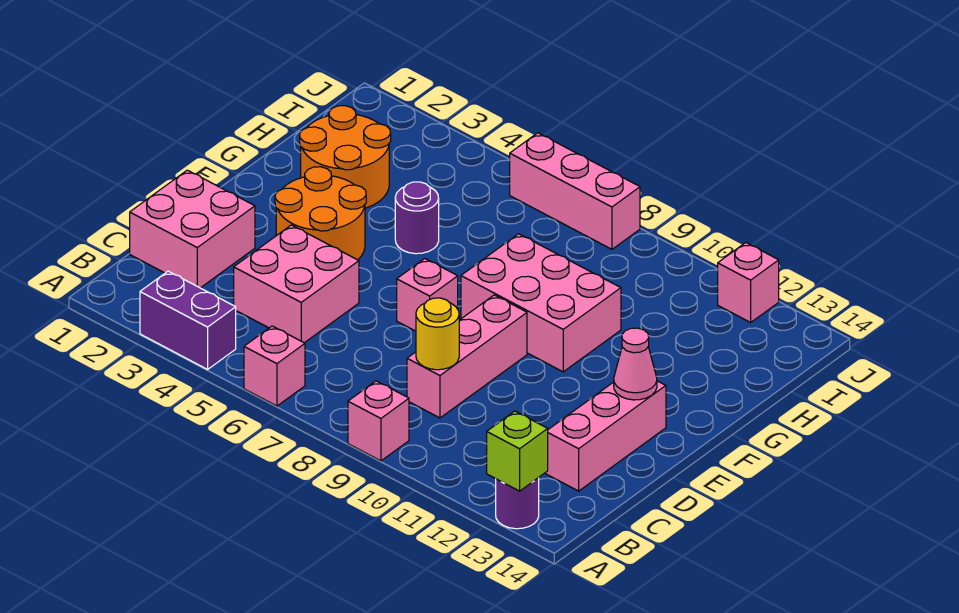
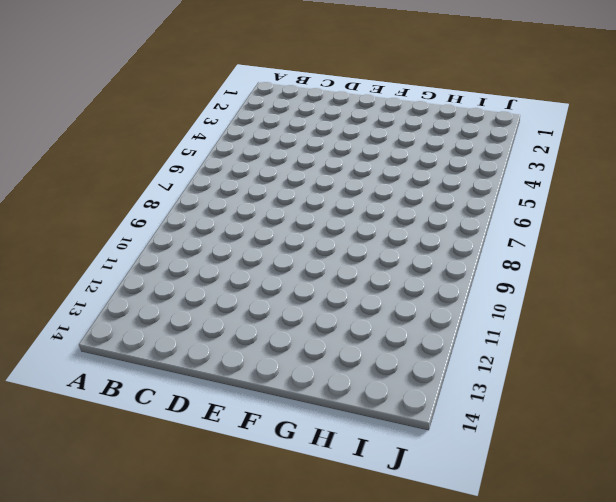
none -> purple brick A3:A4 level 1
none -> pink brick A6 level 1
none -> pink brick A9 level 1

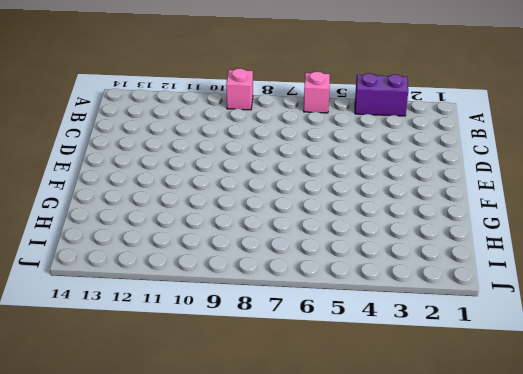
none -> purple round brick A13 level 1
none -> pink brick C1:D2 level 1
none -> pink brick C4:D5 level 1

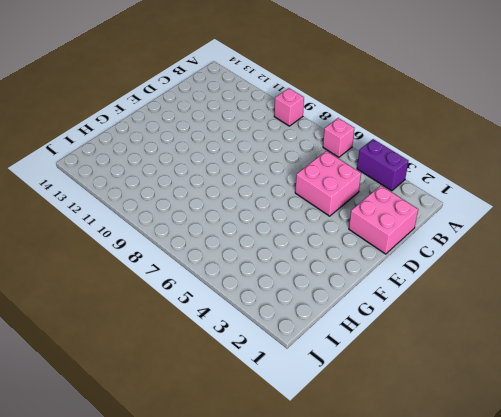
none -> purple round brick A13 level 1
none -> pink brick C9:E9 level 1
none -> pink brick C13:E13 level 1

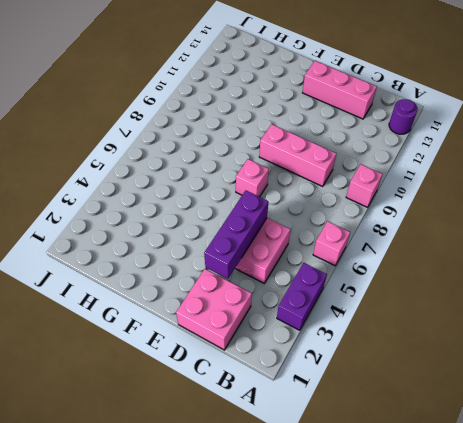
purple brick D3:D5 level 2 -> none
none -> orange round brick E3:F4 level 1
none -> pink brick F8:G10 level 1
none -> orange round brick G2:H3 level 1

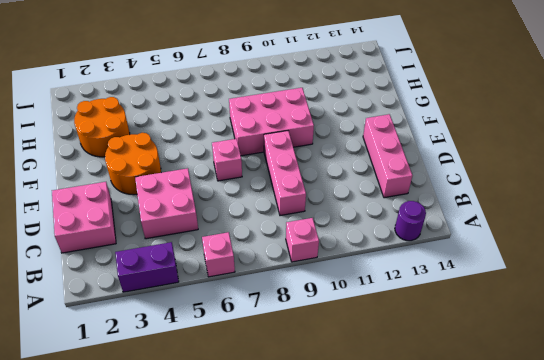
none -> purple round brick G5 level 1
none -> pink brick J6:J8 level 1
none -> pink brick J12 level 1

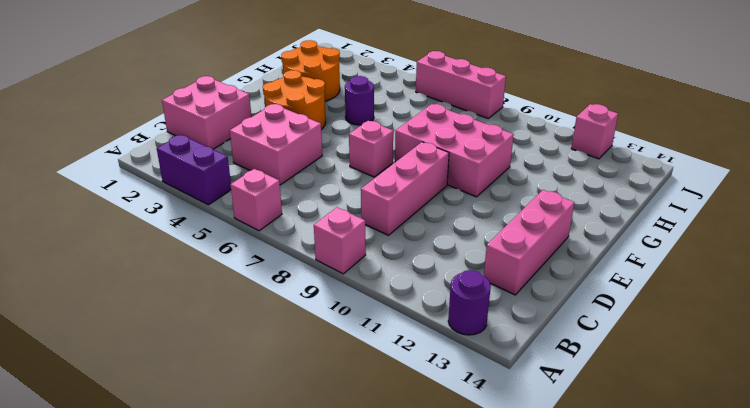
none -> lime brick A13 level 2
none -> yellow round brick C9 level 2
none -> pink cone E13 level 2

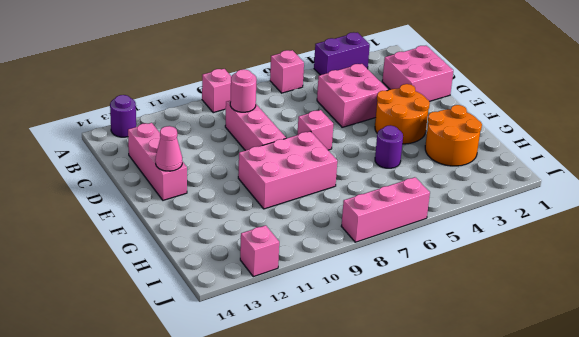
pink round brick C9 level 2 -> yellow round brick C9 level 2
none -> lime brick A13 level 2

